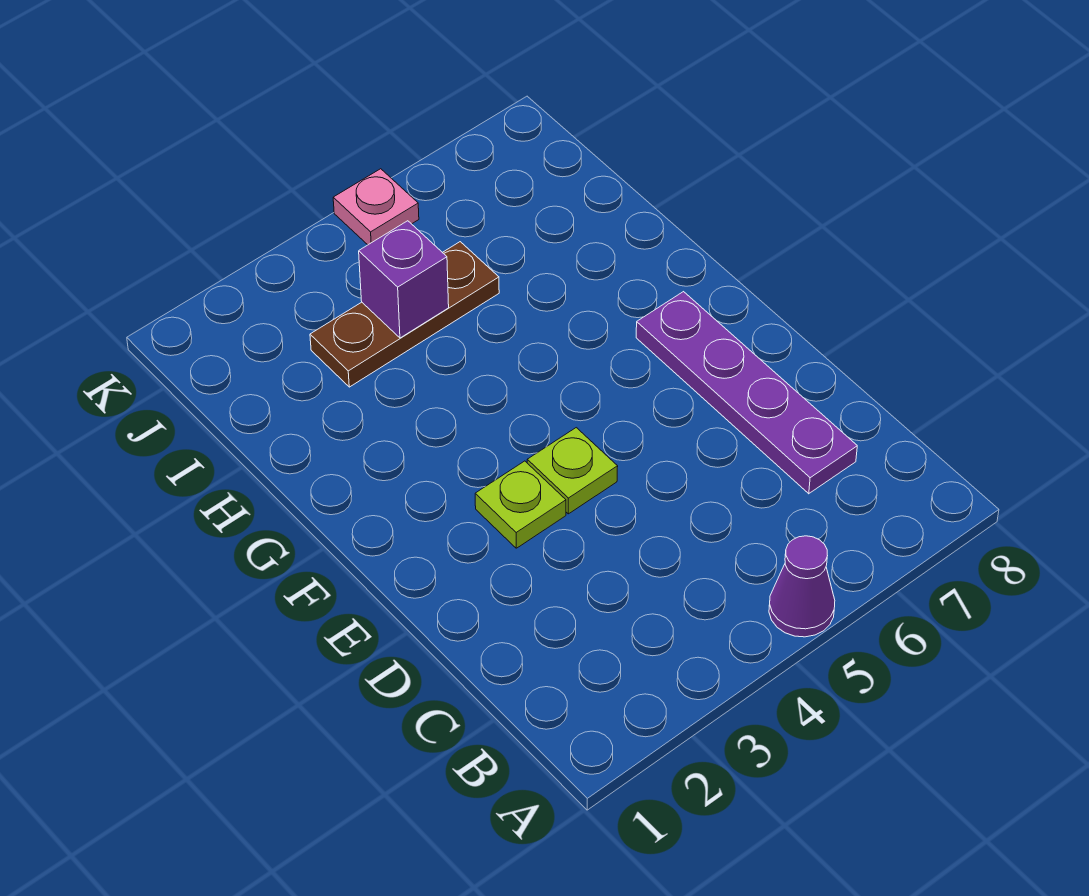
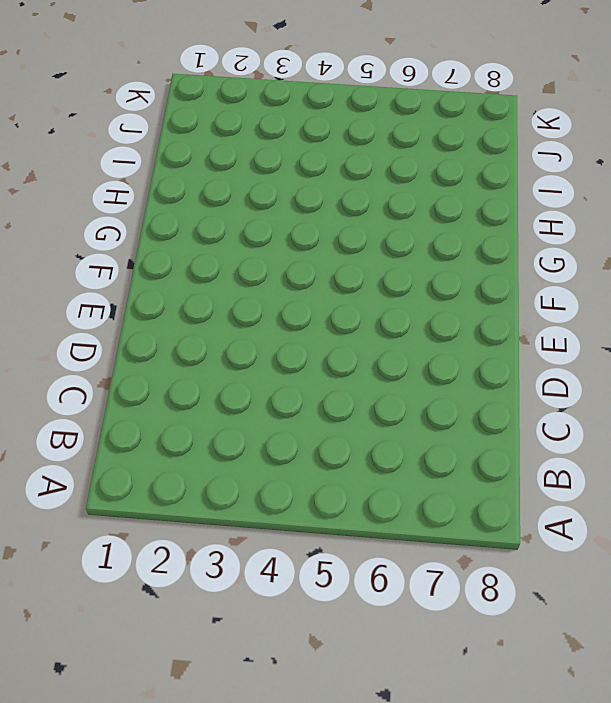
none -> purple cone A5 level 1
none -> purple plate C7:F7 level 1

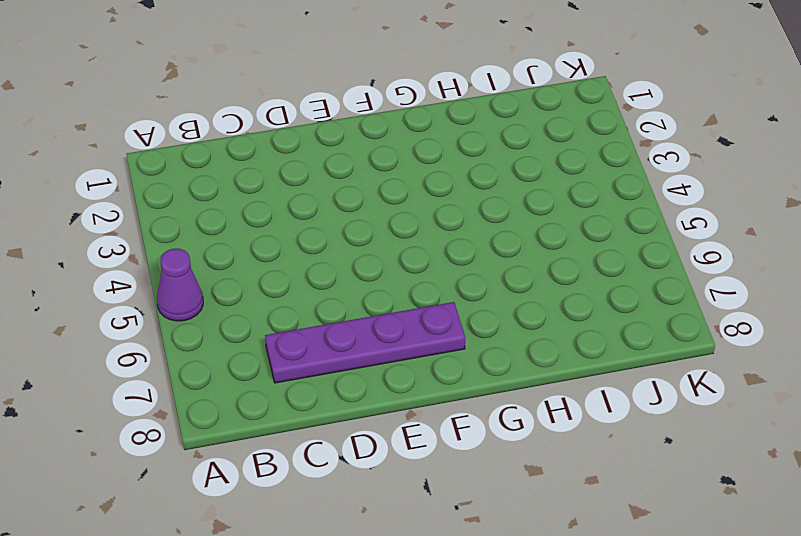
none -> lime plate E3 level 1
none -> lime plate E4 level 1

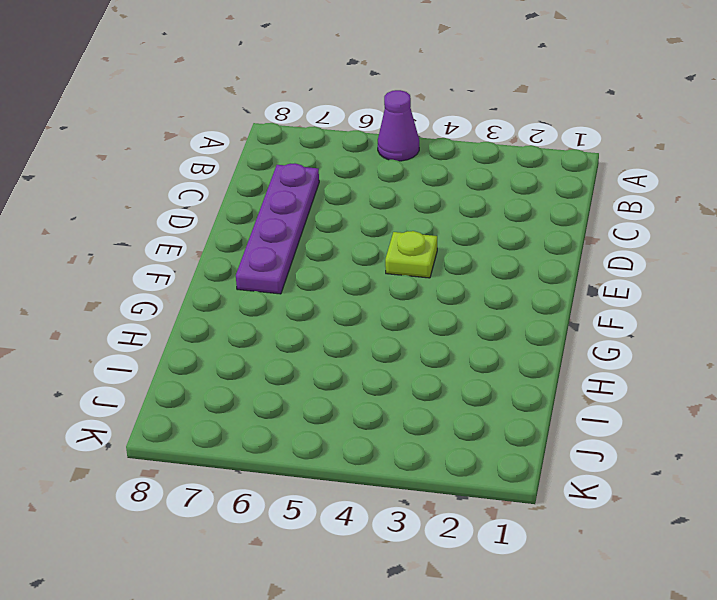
none -> lime plate E3 level 1
none -> brown plate I3:I5 level 1

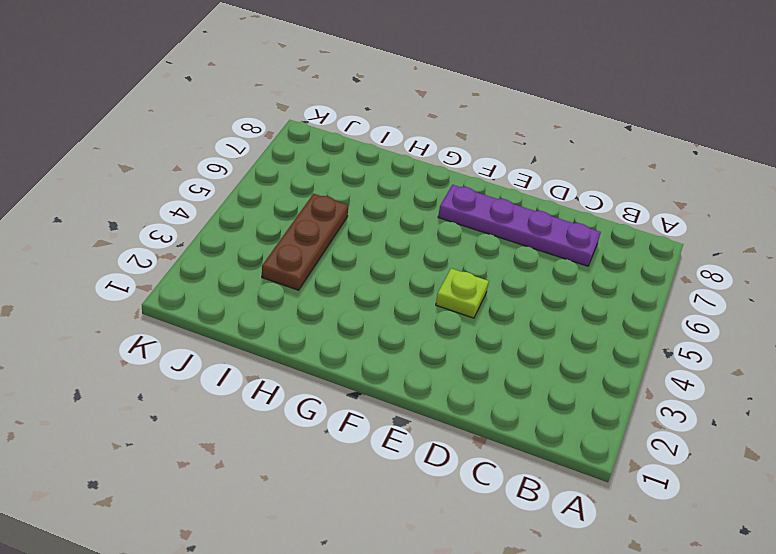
none -> purple cone A5 level 1
none -> lime plate E3 level 1

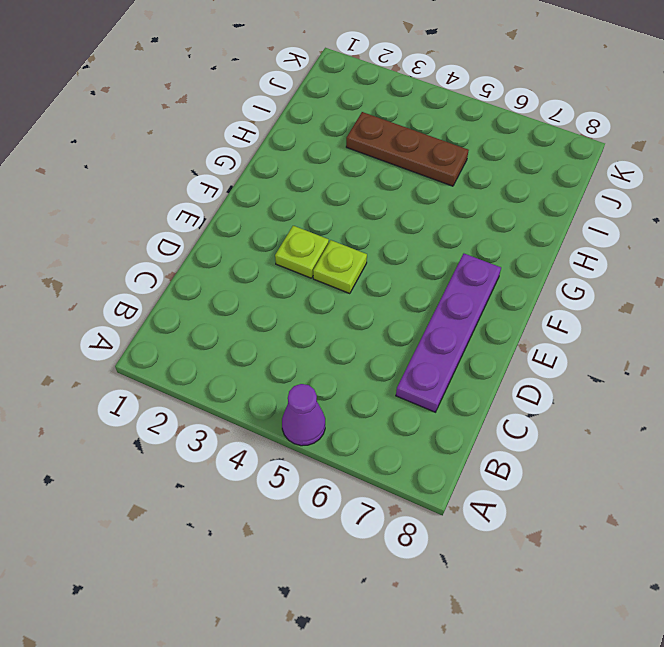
none -> pink plate K5 level 1
none -> purple brick I4 level 2

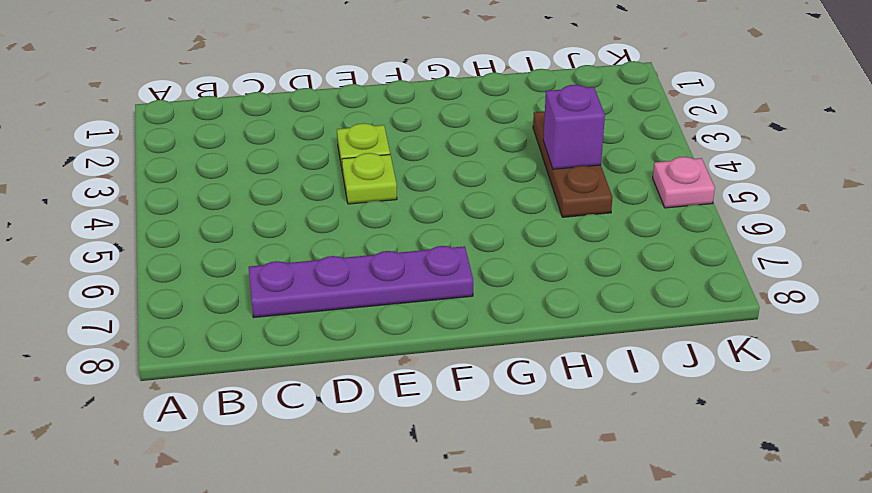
none -> purple cone A5 level 1

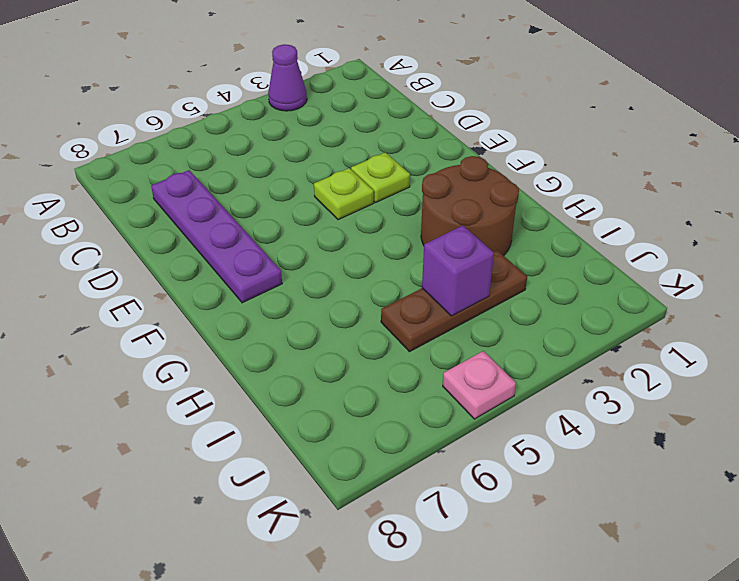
purple cone A3 level 1 -> purple cone A5 level 1
brown round brick G2:H3 level 1 -> none

